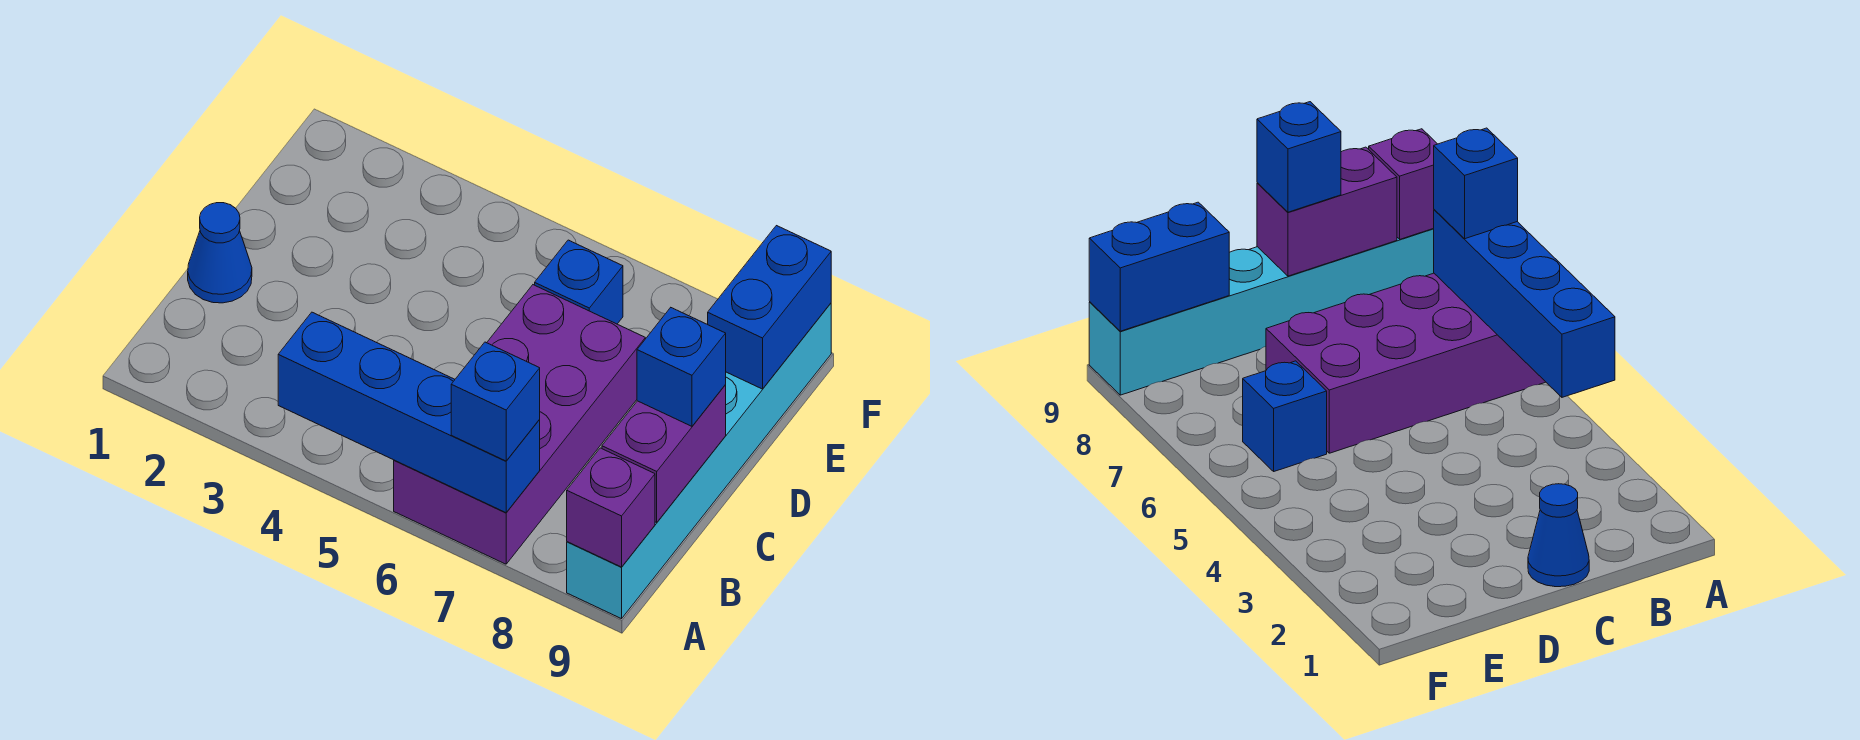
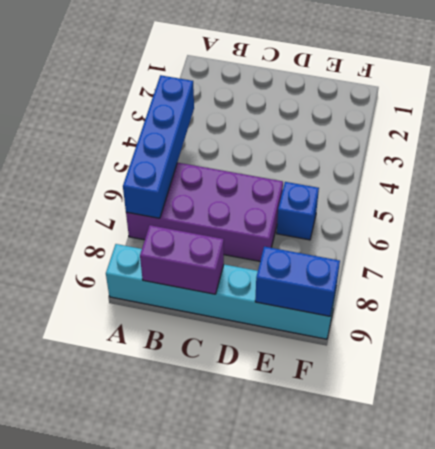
none -> blue cone C1 level 1
none -> purple brick A9 level 2

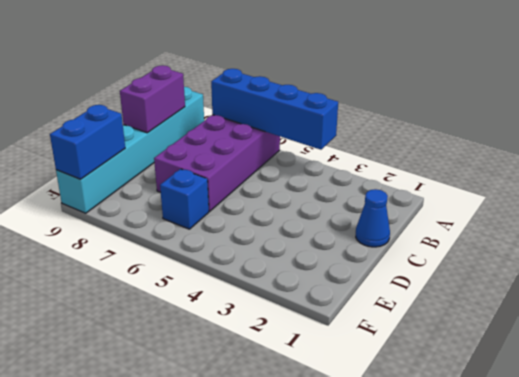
none -> purple brick A9 level 2
none -> blue brick A7 level 3

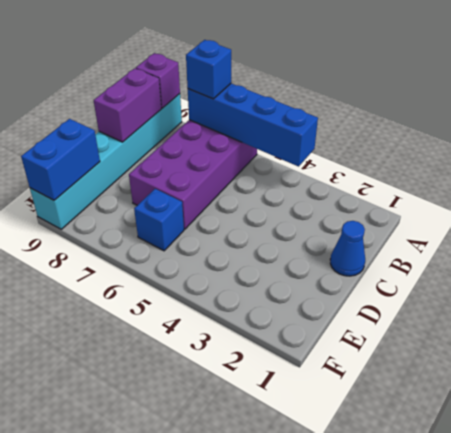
none -> blue brick C9 level 3

